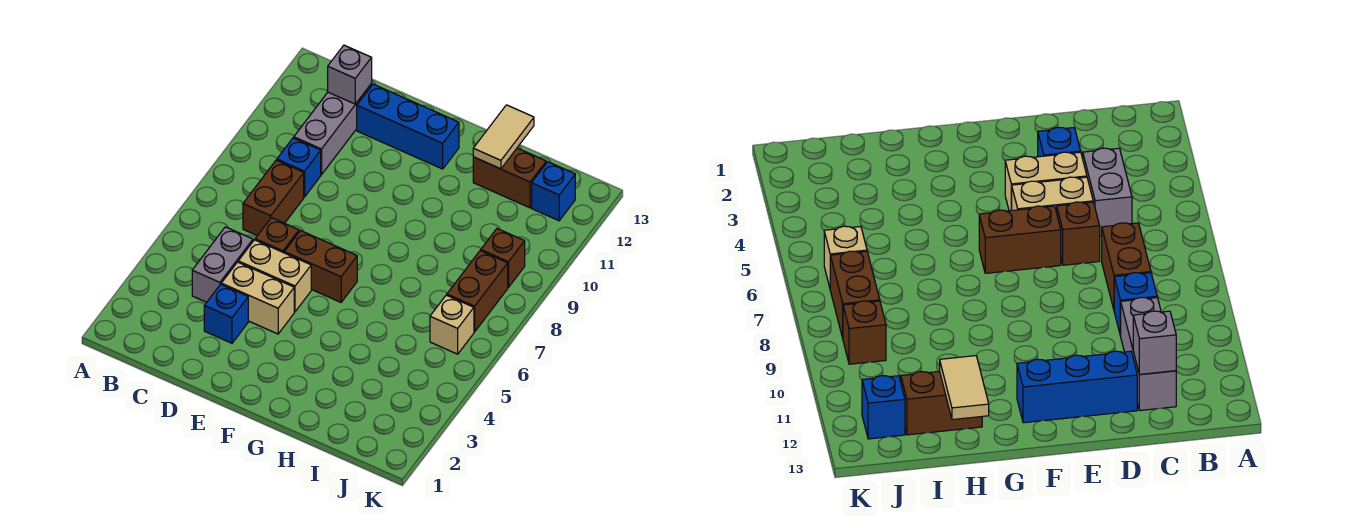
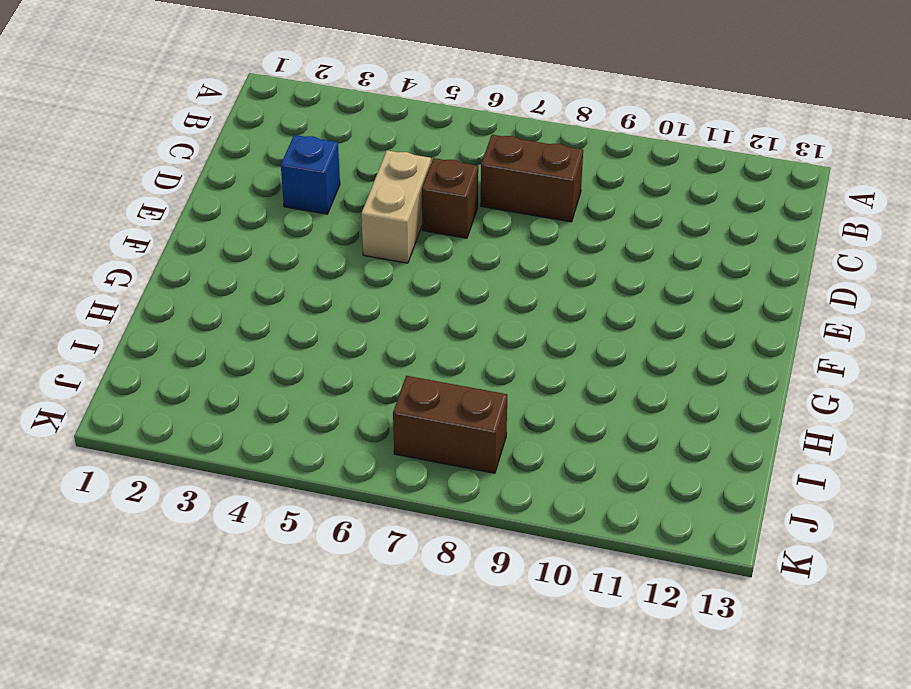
none -> grey brick C4:C5 level 1
none -> blue brick C9 level 1
none -> grey brick C10:C12 level 1

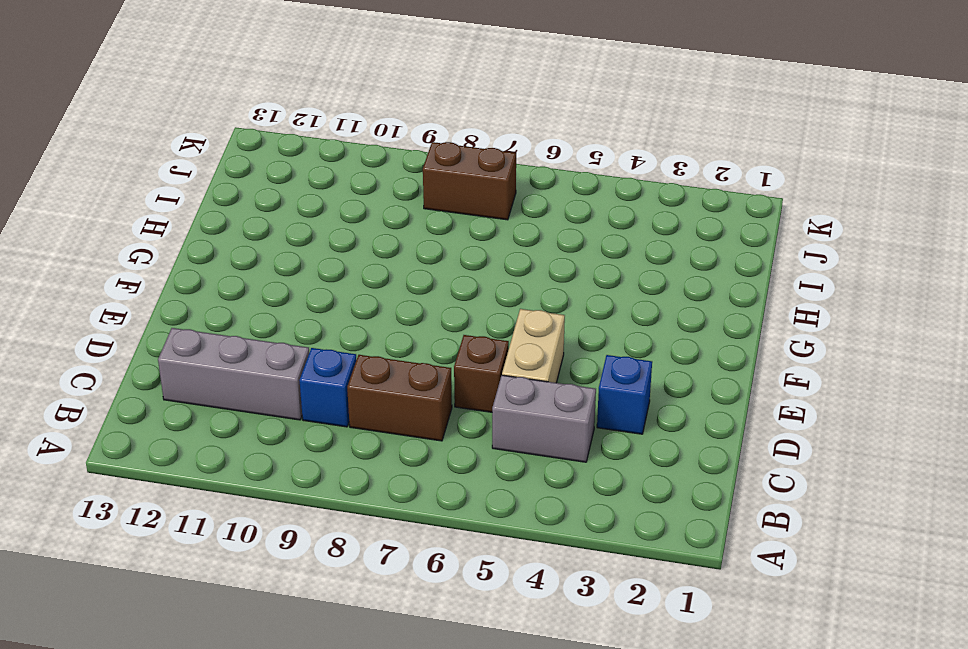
none -> tan brick D4:E4 level 1
none -> blue brick D12:F12 level 1
none -> brown brick E6:F6 level 1

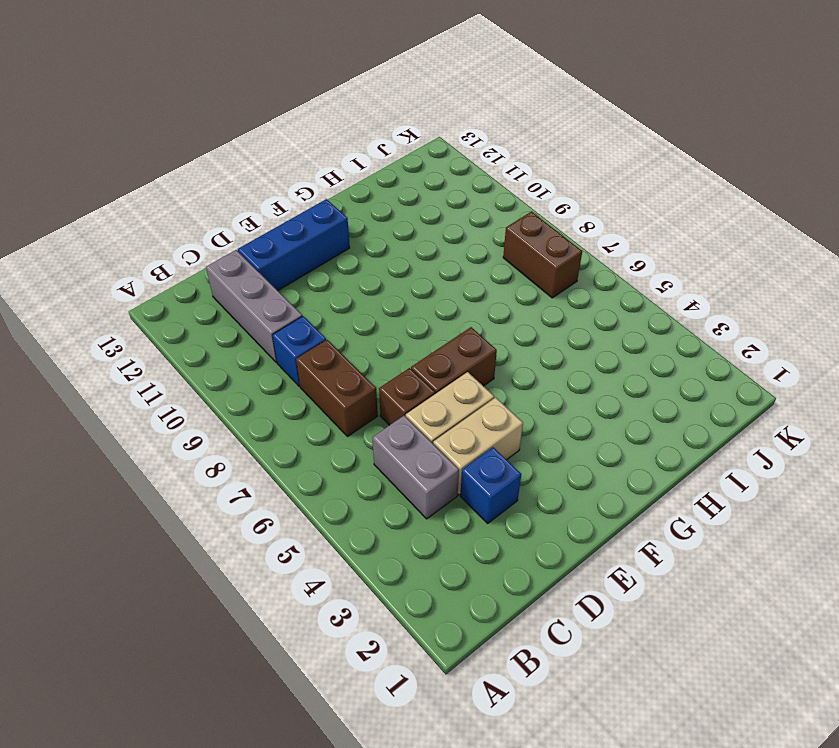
none -> brown brick H12:I12 level 1
none -> tan brick J6 level 1
none -> brown brick J9 level 1

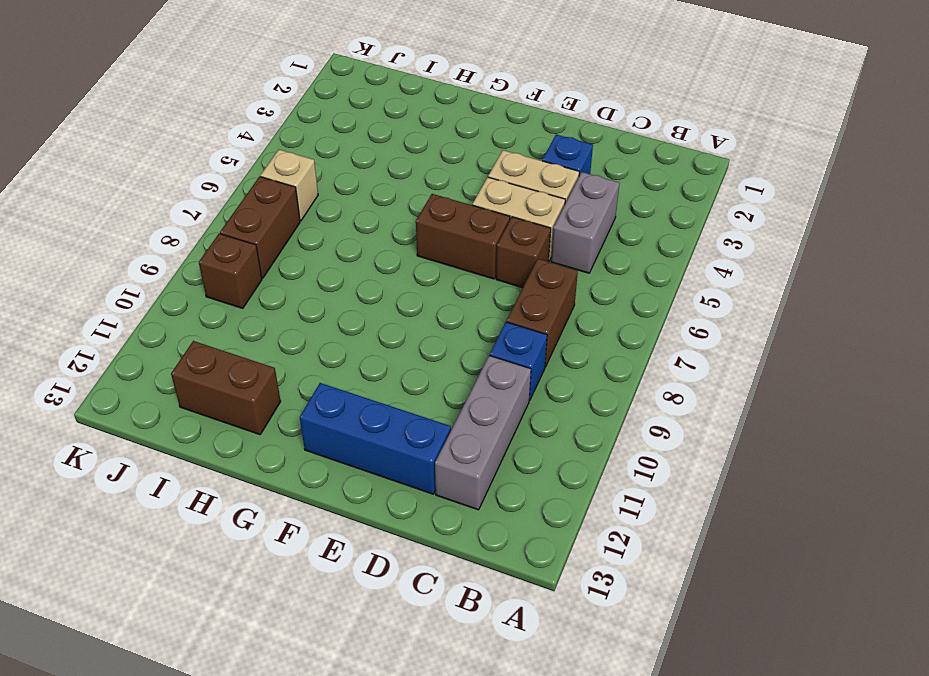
none -> blue brick J12 level 1
none -> grey brick C12 level 2
none -> tan tile H12:H13 level 2

